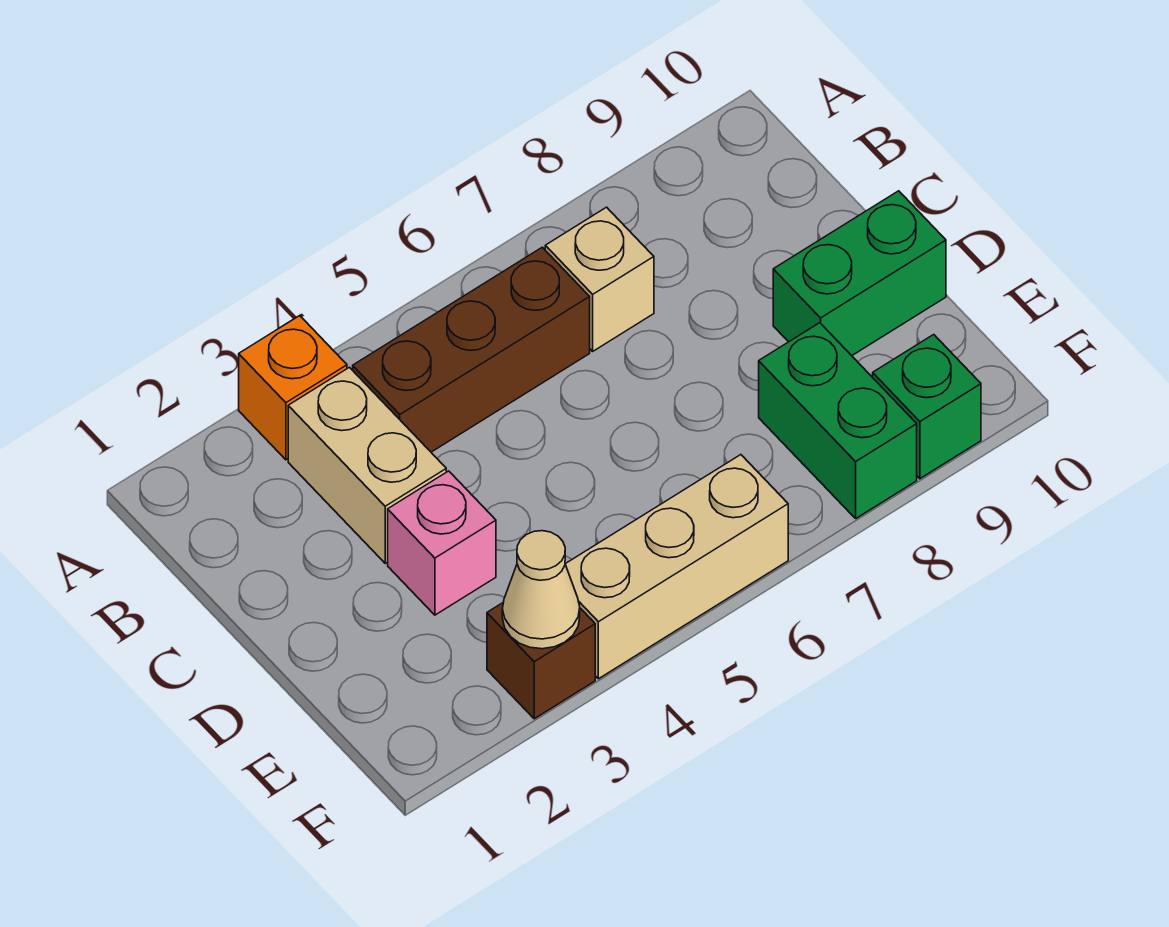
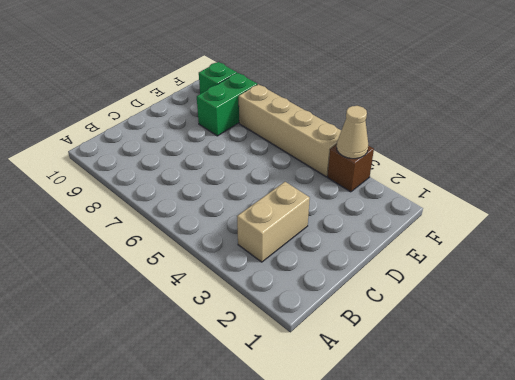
tan brick F4:F7 level 1 -> tan brick F4:F6 level 1
none -> orange brick A3 level 1
none -> brown brick B4:B6 level 1

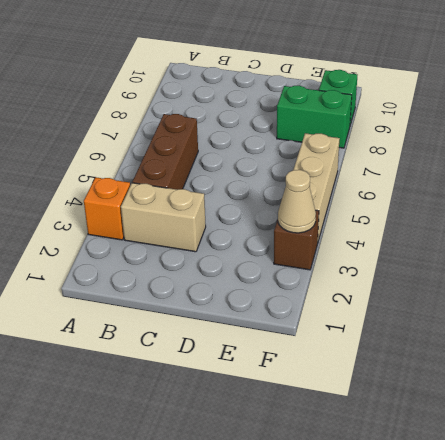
none -> tan brick B7 level 1
none -> pink brick D3 level 1

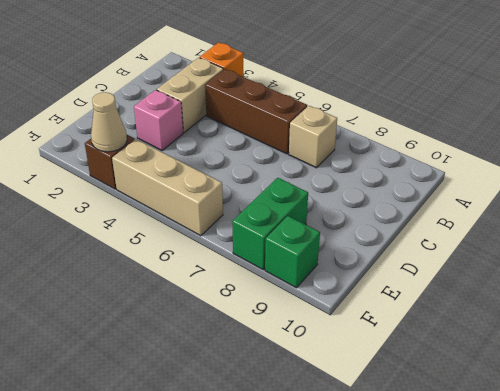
none -> green brick D9:D10 level 1

